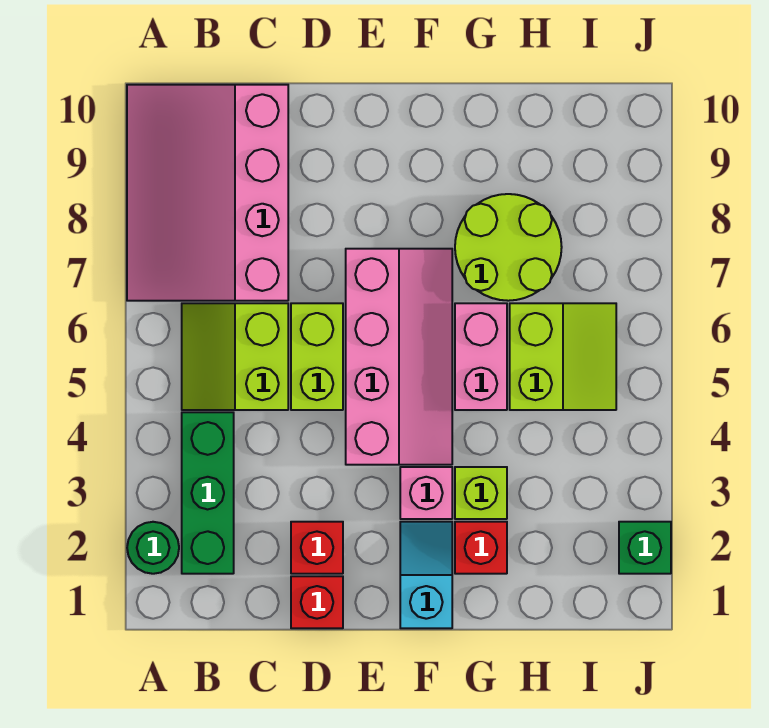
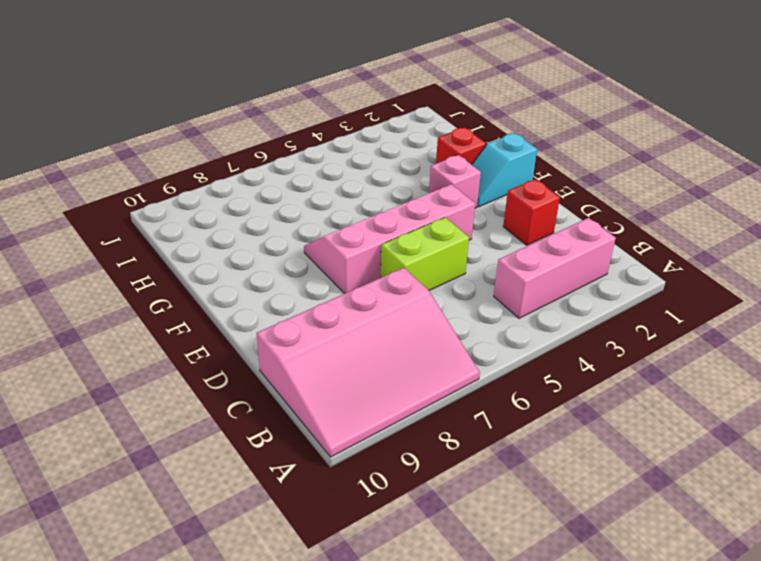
pink brick B2:B4 level 1 -> green brick B2:B4 level 1
none -> green round brick A2 level 1
none -> lime slope B5:C6 level 1 top C
none -> red brick D1 level 1

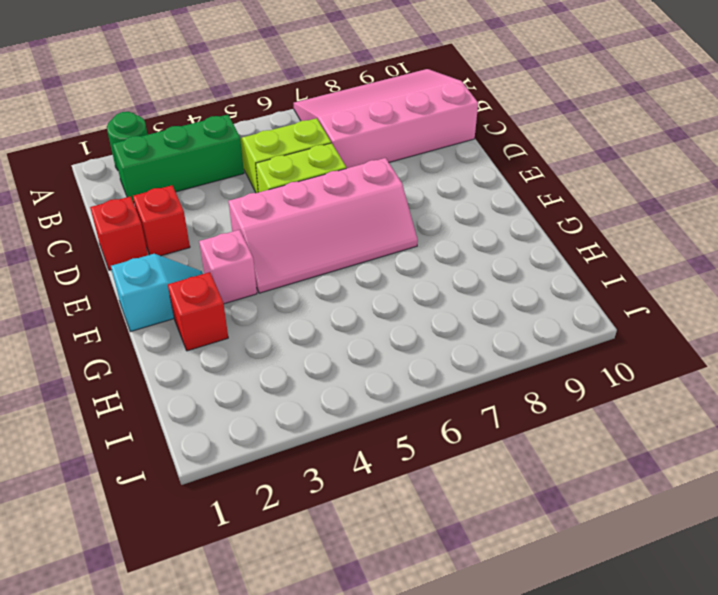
none -> lime brick G3 level 1
none -> pink brick G5:G6 level 1
none -> lime round brick G7:H8 level 1

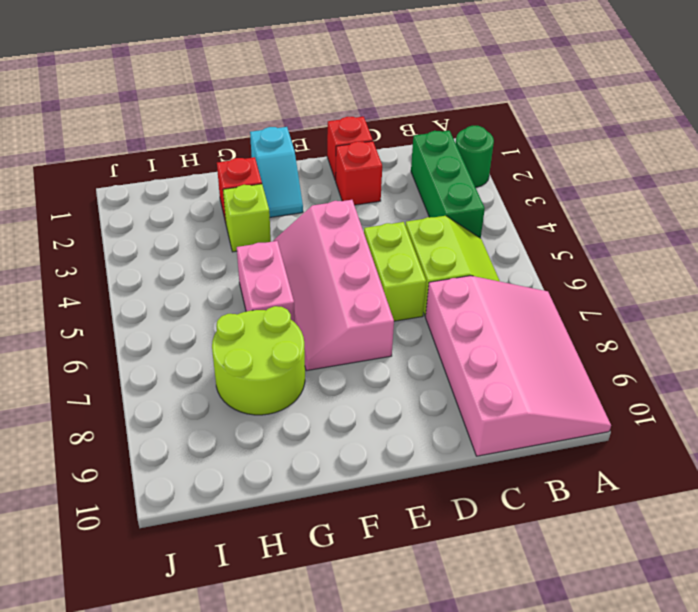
none -> pink brick F3 level 1
none -> lime slope H5:I6 level 1 top H
none -> green brick J2 level 1

